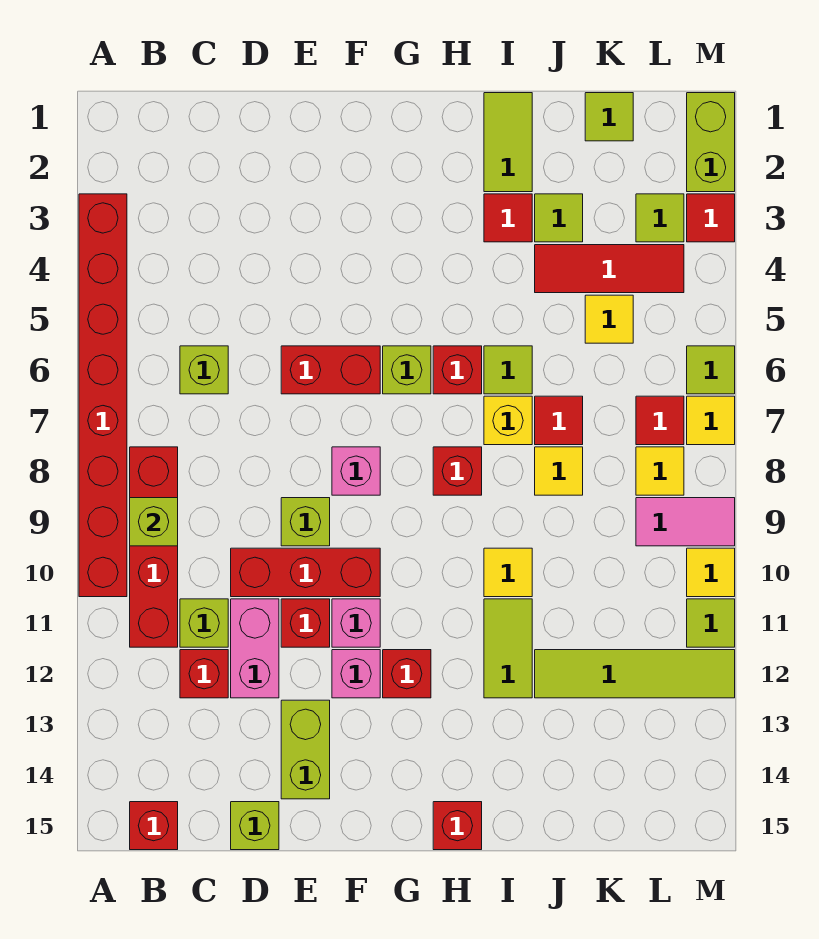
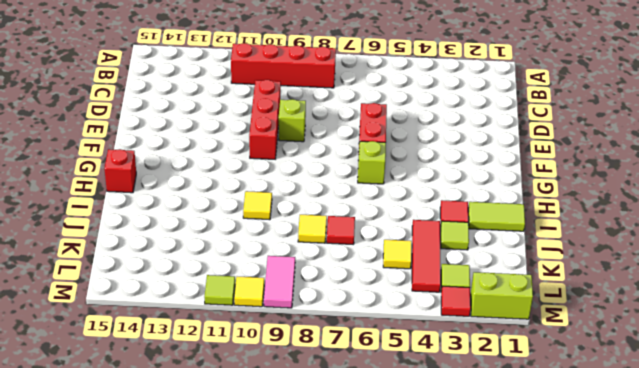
none -> red brick A3:A10 level 1
none -> red brick B15 level 1
none -> lime brick C6 level 1
none -> lime brick C11 level 1

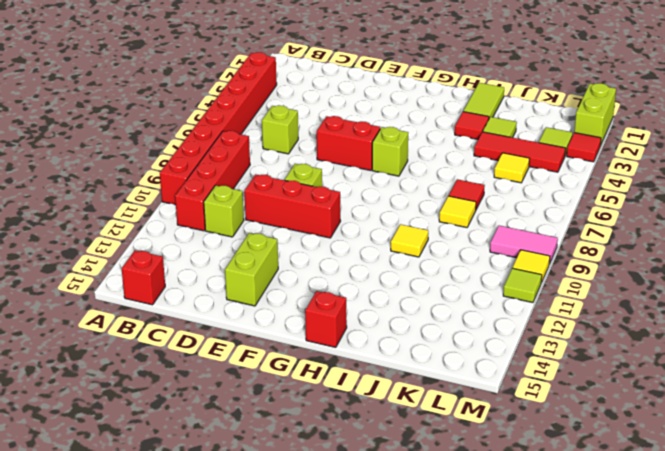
none -> red brick C12 level 1
none -> pink brick D11:D12 level 1
none -> lime brick D15 level 1
none -> red brick E11 level 1

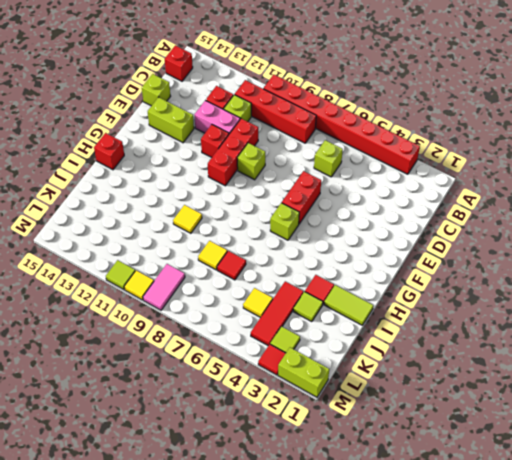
none -> pink brick F8 level 1
none -> pink brick F11 level 1
none -> pink brick F12 level 1
none -> red brick G12 level 1

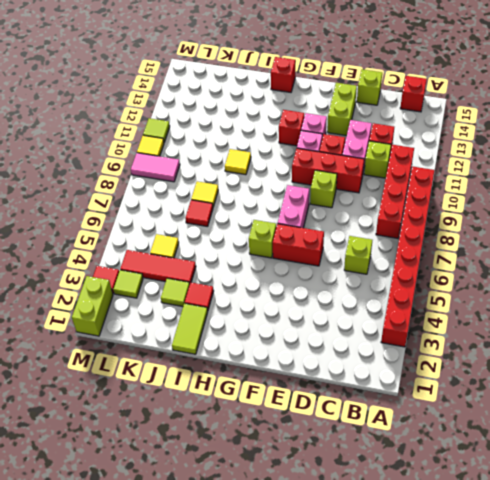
pink brick F7:F8 level 1 -> pink brick F8 level 1
none -> red brick H6 level 1
none -> red brick H8 level 1
none -> lime tile I6 level 1
none -> yellow brick I7 level 1

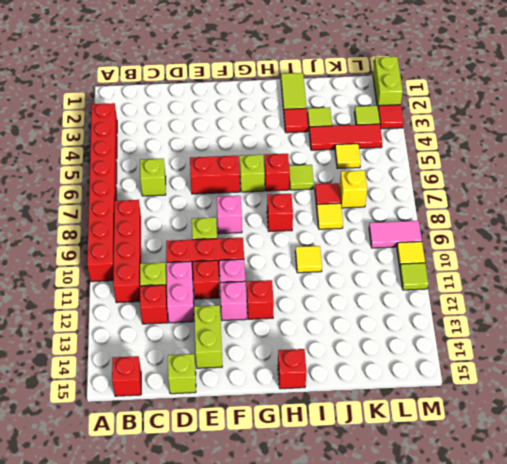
yellow brick K7 level 1 -> yellow brick I7 level 1
none -> lime tile I11:I12 level 1
none -> lime tile J12:M12 level 1
none -> lime tile K1 level 1
none -> red tile L7 level 1

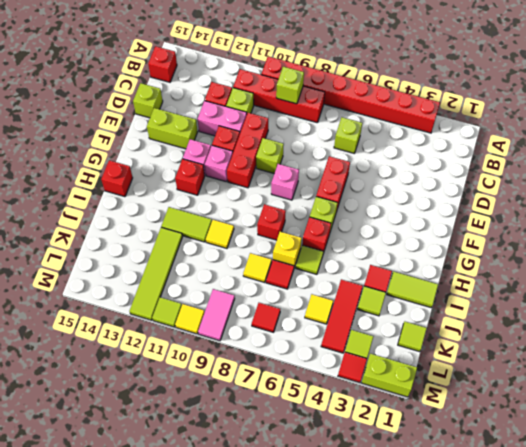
none -> yellow tile L8 level 1
none -> lime tile M6 level 1
none -> yellow tile M7 level 1

